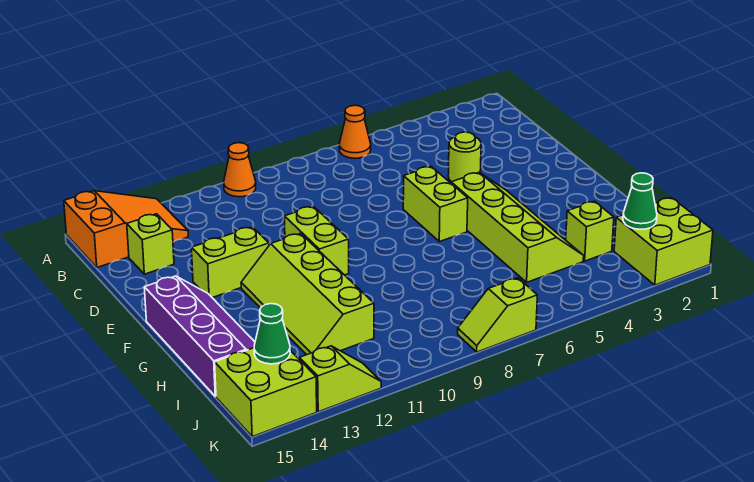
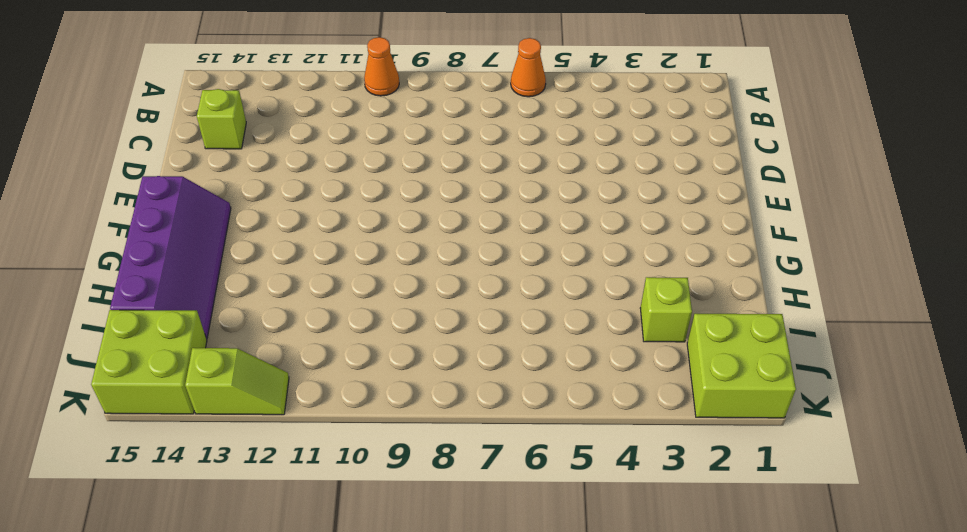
none -> orange slope A13:B15 level 1 top 15
none -> lime round brick D4 level 1
none -> lime brick E6:F6 level 1

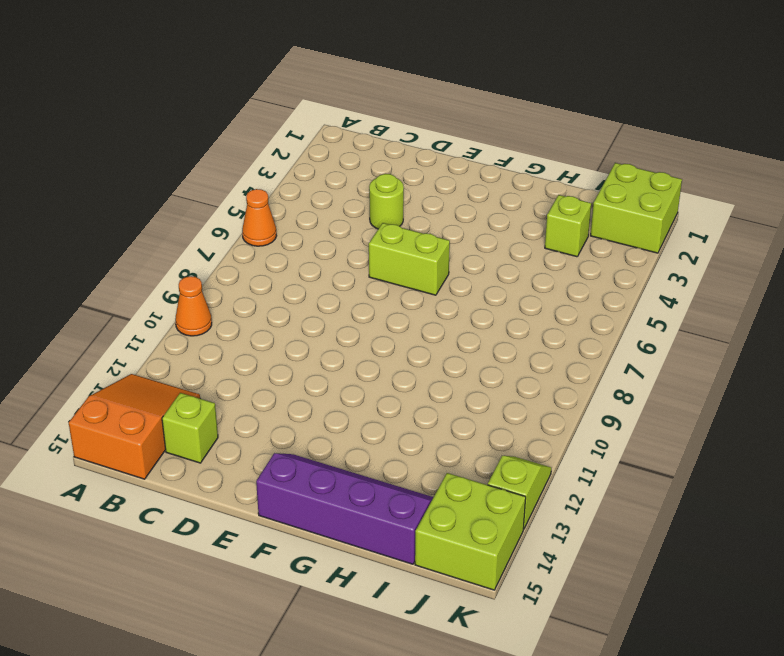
none -> lime brick E10:F10 level 1
none -> lime brick E12:E13 level 1
none -> lime slope F4:I5 level 1 top 5

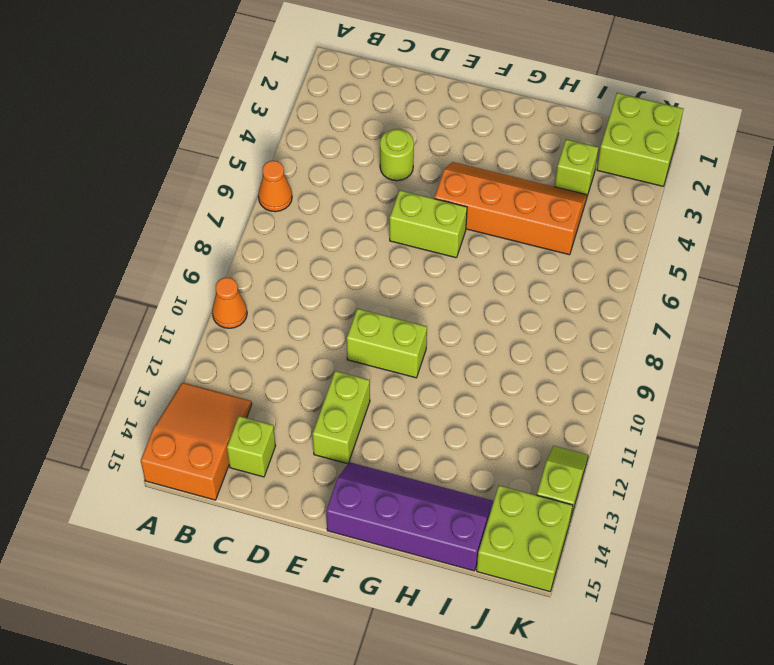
orange slope F4:I5 level 1 top 5 -> lime slope F4:I5 level 1 top 5
none -> lime slope F11:I12 level 1 top 11
none -> lime slope K7:K8 level 1 top 7
none -> green cone J2 level 2

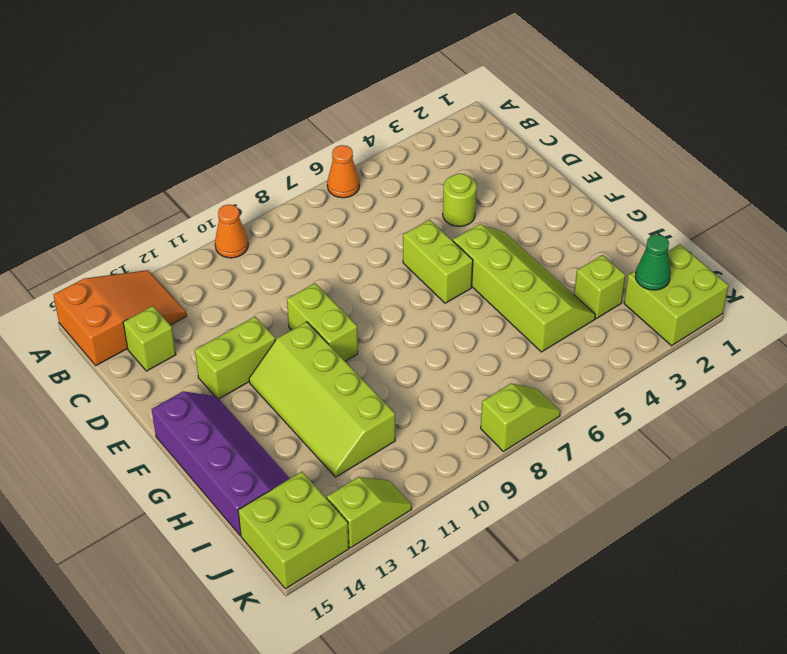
lime slope K7:K8 level 1 top 8 -> lime slope K7:K8 level 1 top 7
none -> green cone J14 level 2

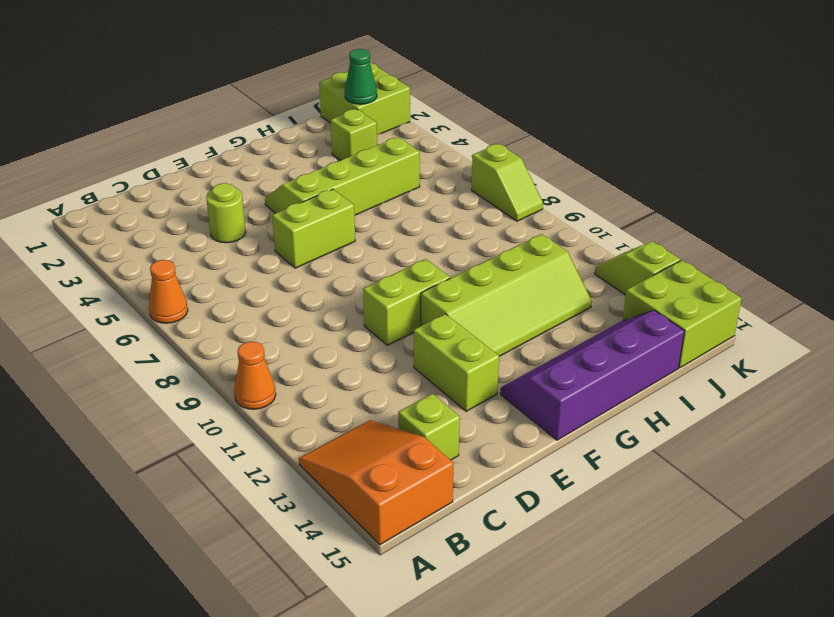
none -> green cone J14 level 2

